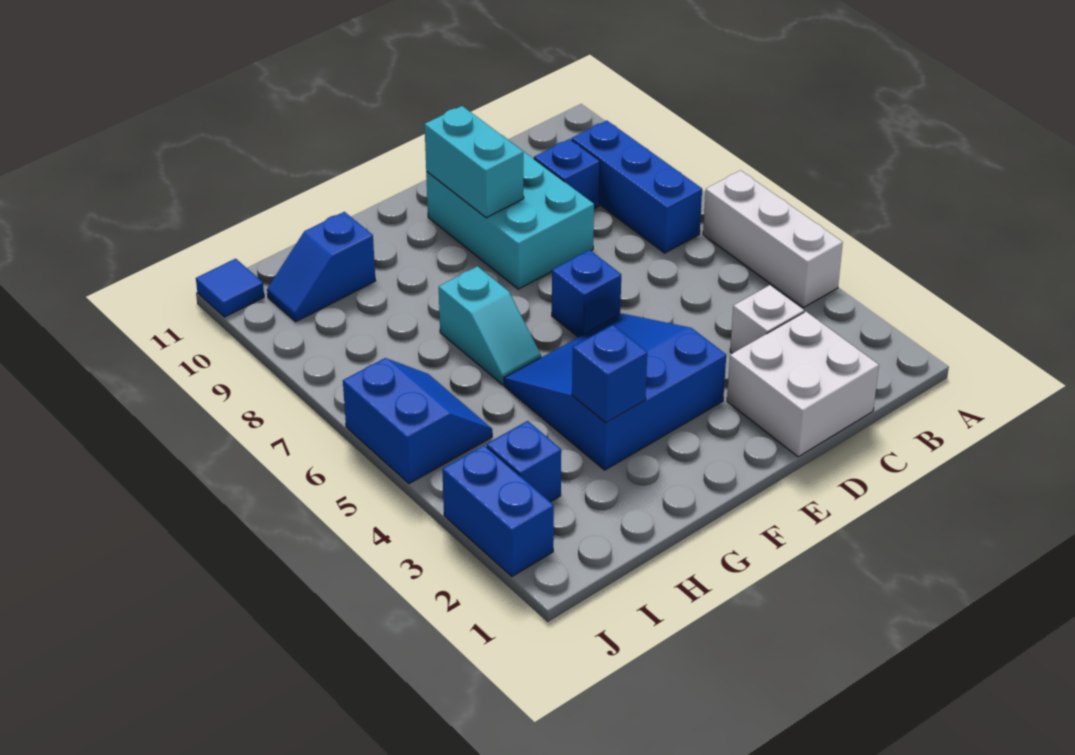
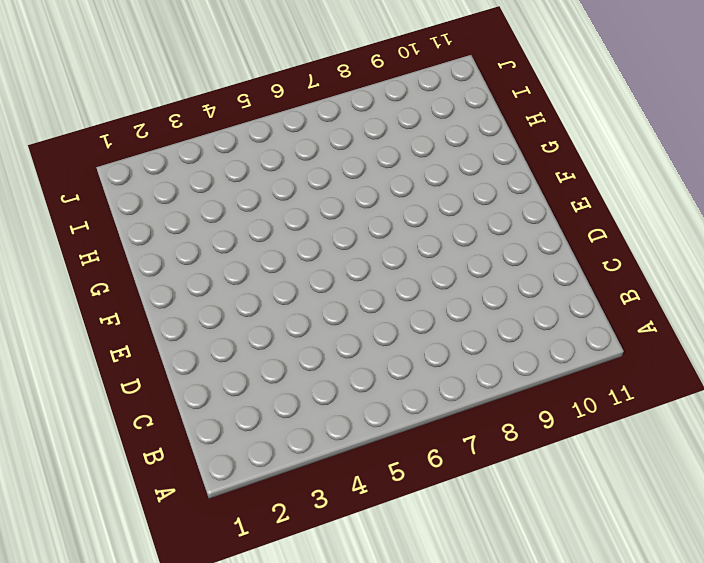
none -> white brick A4:A6 level 1
none -> blue brick B7:B9 level 1
none -> white brick C1:D2 level 1

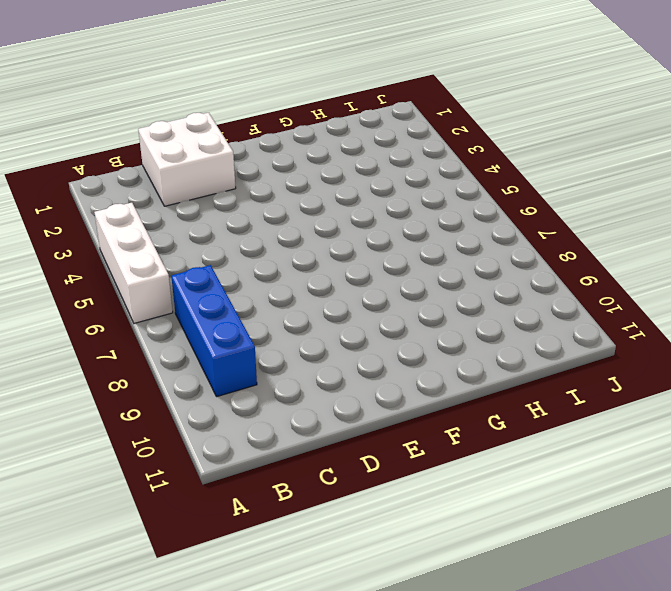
none -> white brick C3 level 1
none -> blue brick C9 level 1
none -> cyan brick D8:E10 level 1

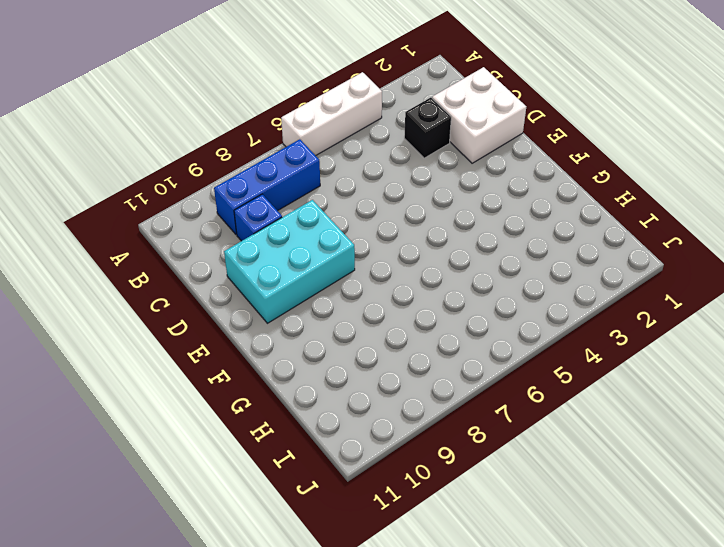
black brick C3 level 1 -> white brick C3 level 1
none -> blue slope E3:G5 level 1 top 3
none -> blue brick E6 level 1
none -> cyan slope G6:G7 level 1 top 7

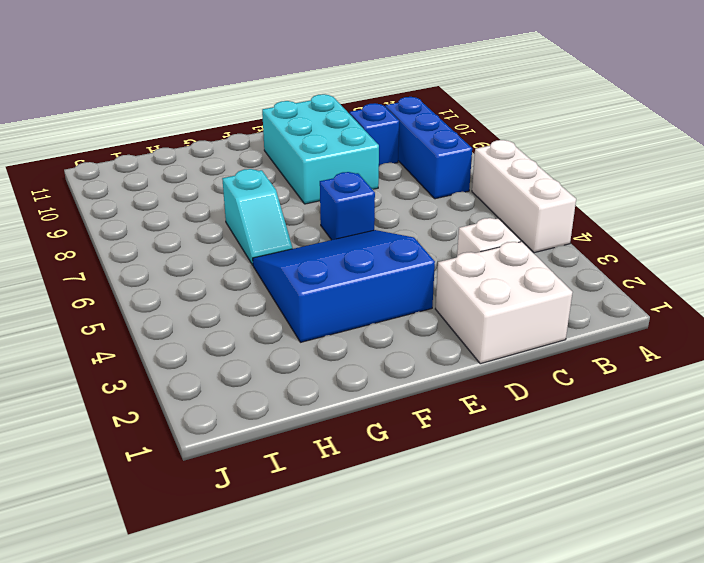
none -> blue slope H10:I10 level 1 top H
none -> blue brick I3 level 1
none -> blue slope I5:J6 level 1 top J

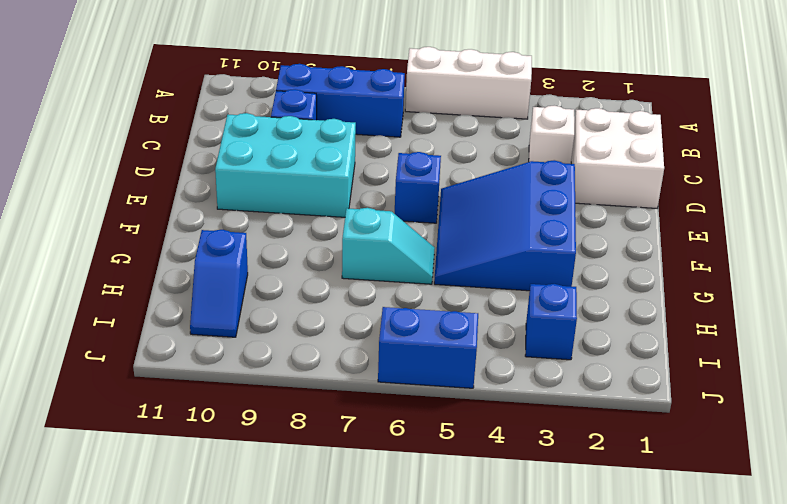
none -> blue brick J2:J3 level 1
none -> blue tile J11 level 1
none -> cyan brick E9:E10 level 2

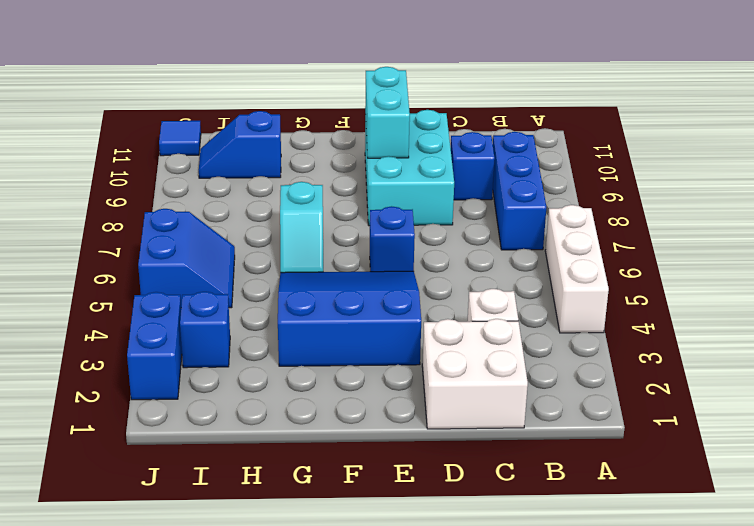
none -> blue brick G3 level 2

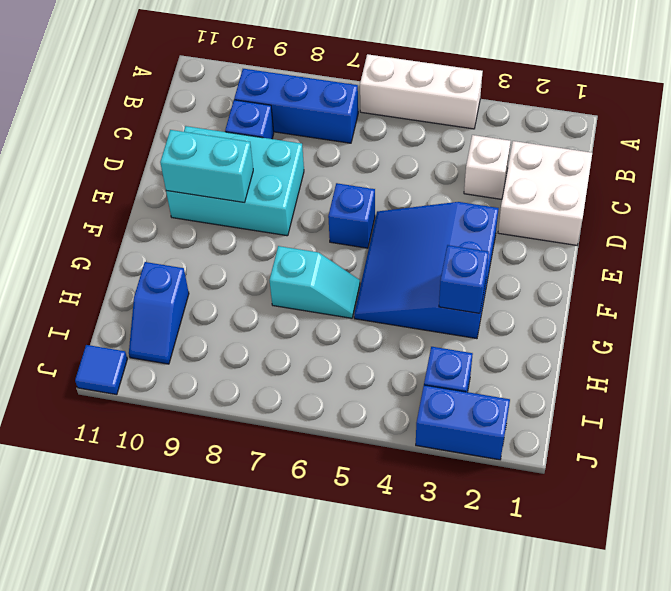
none -> blue slope I5:J6 level 1 top J

